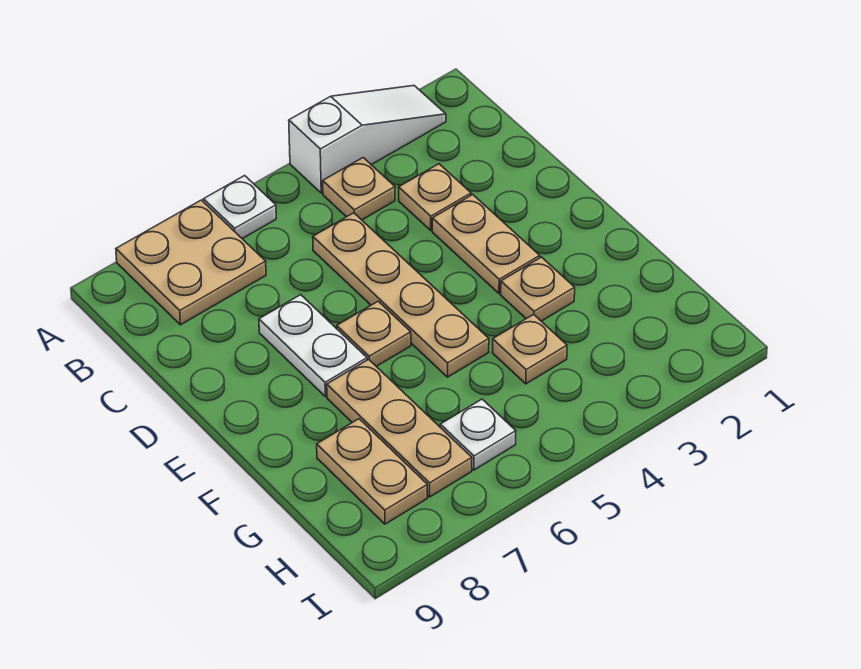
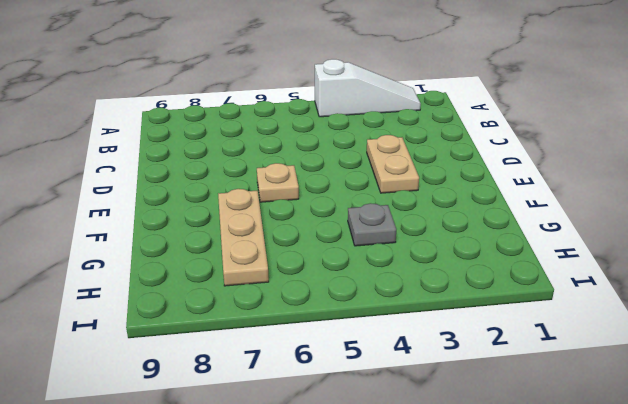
grey plate G4 level 1 -> tan plate G4 level 1
none -> white plate A6 level 1
none -> tan plate A7:B8 level 1
none -> tan plate B4 level 1

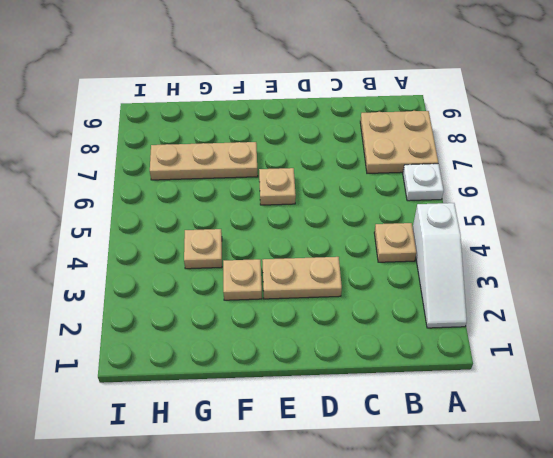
none -> tan plate C3 level 1
none -> tan plate C5:F5 level 1
none -> white plate D7:E7 level 1

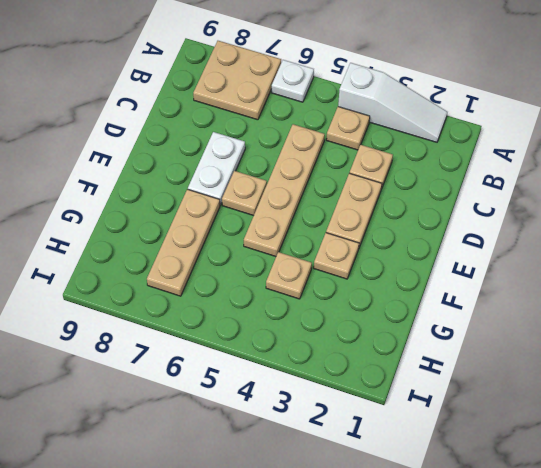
none -> tan plate G8:H8 level 1
none -> white plate H6 level 1

